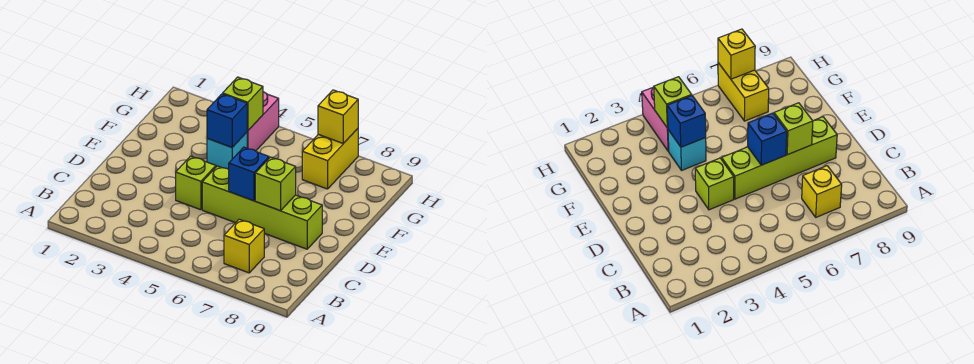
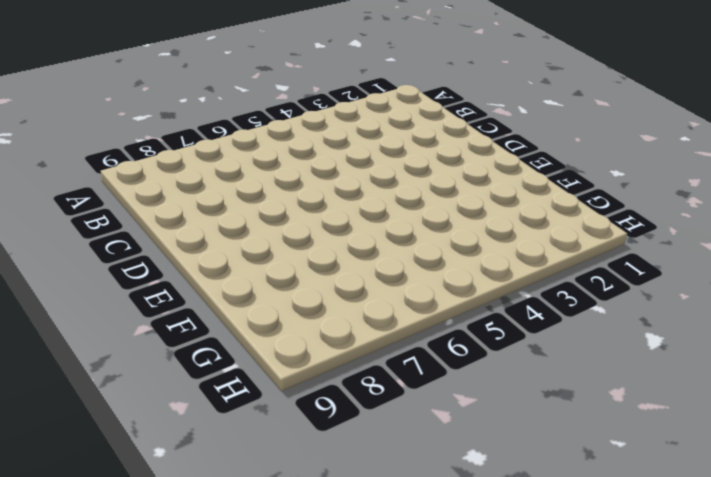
none -> yellow brick B7 level 1
none -> lime brick D4 level 1

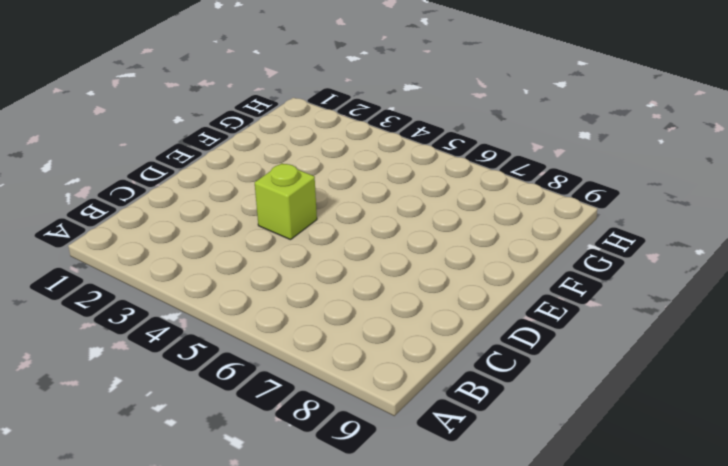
none -> yellow brick B7 level 1
none -> lime brick D5:D8 level 1

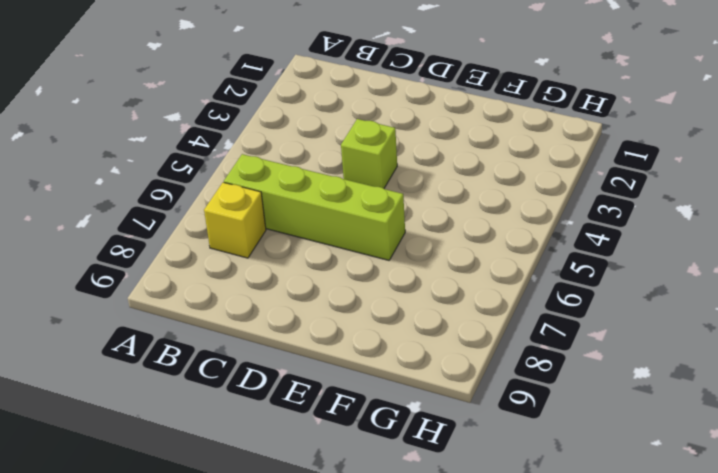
lime brick B6:E6 level 1 -> lime brick D5:D8 level 1
none -> cyan brick F4 level 1
none -> pink brick G4:H4 level 1

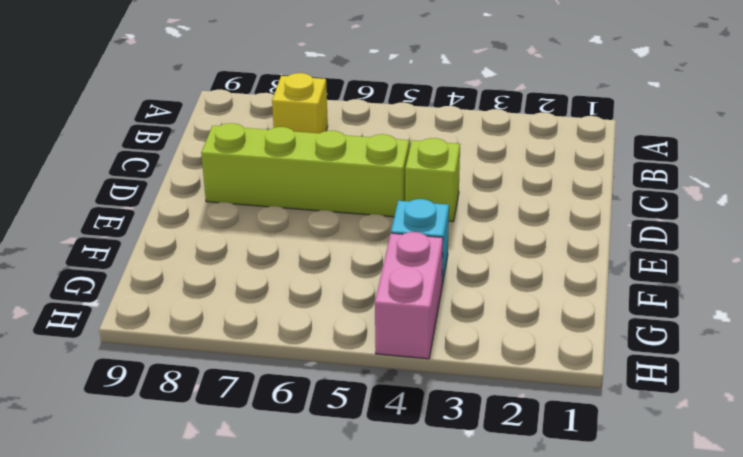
none -> yellow brick G7:H7 level 1
none -> blue brick D6 level 2

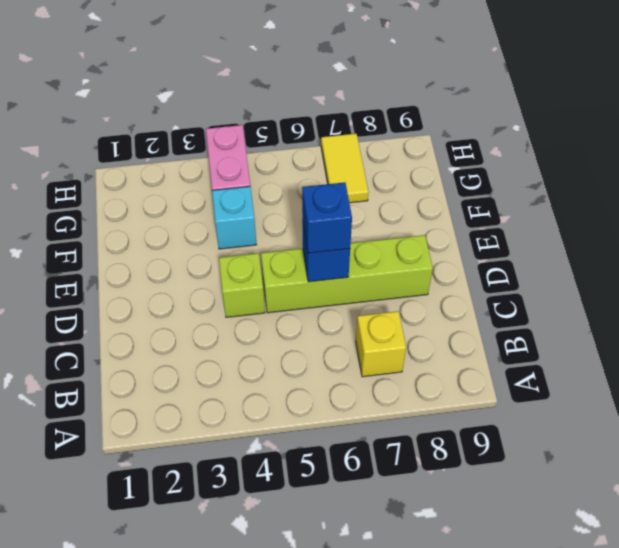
blue brick D6 level 3 -> blue brick F4 level 2
yellow tile G7:H7 level 1 -> yellow brick G7:H7 level 1
none -> lime brick D7 level 2
none -> lime brick G4 level 2

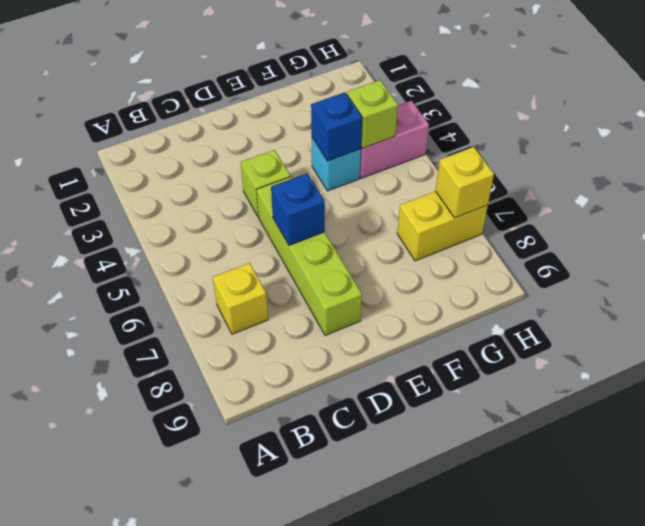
none -> lime brick D7 level 2

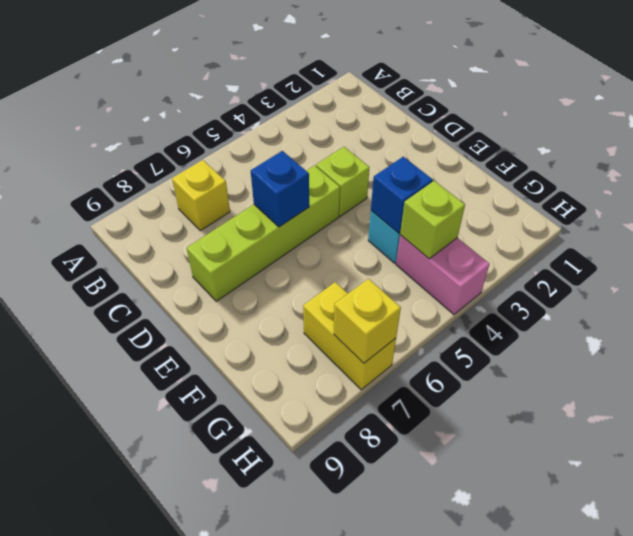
none -> lime brick D7 level 2

